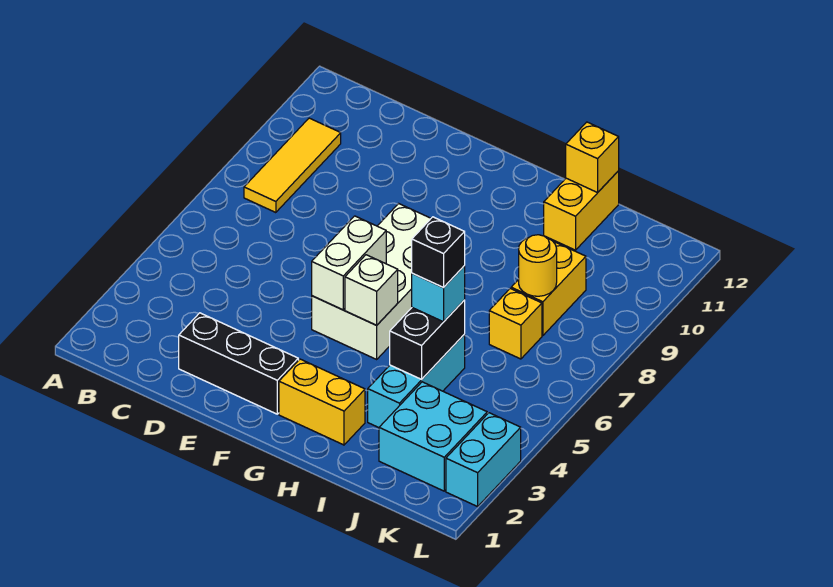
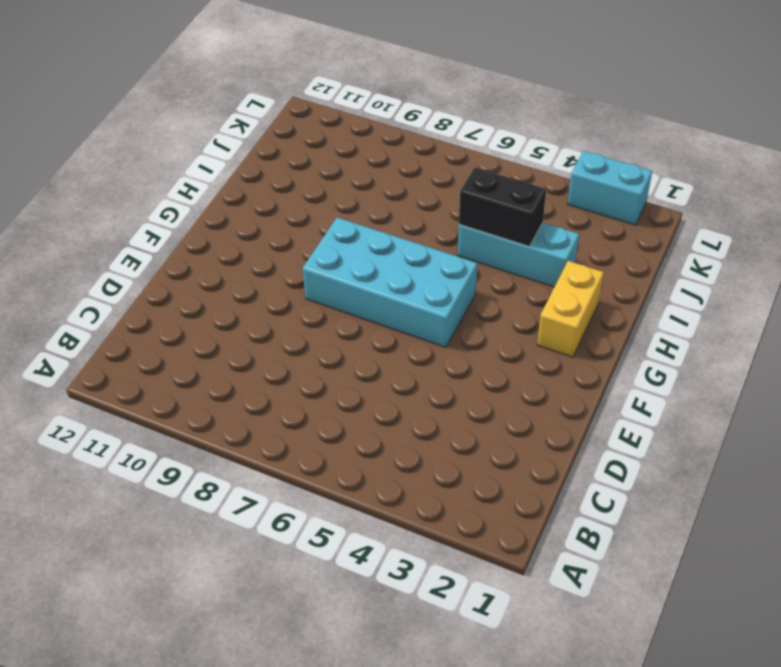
cyan brick F5:G8 level 1 -> white brick F5:G8 level 1
none -> yellow tile B8:B10 level 1
none -> black brick D2:F2 level 1
none -> yellow brick I11:I12 level 1

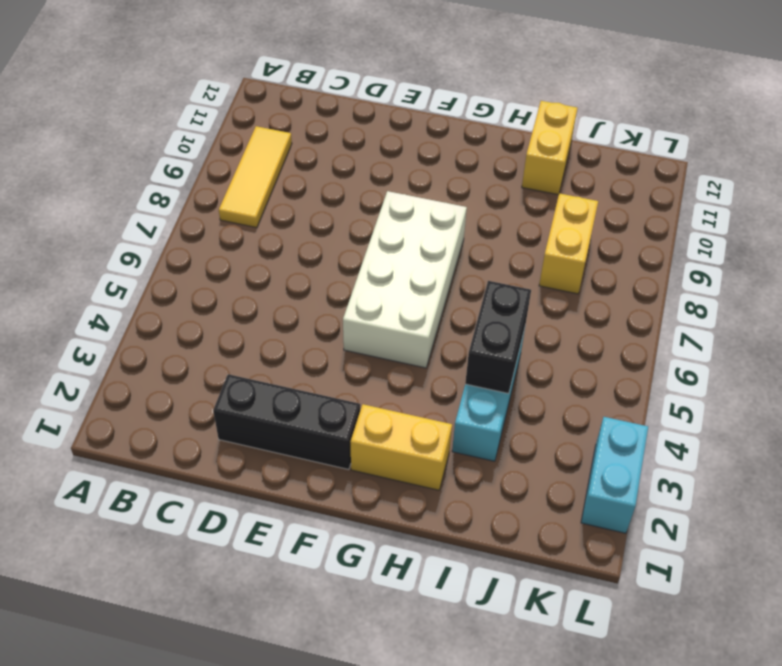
none -> cyan brick J2:K3 level 1
none -> yellow brick J7 level 1
none -> white brick F5:F6 level 2

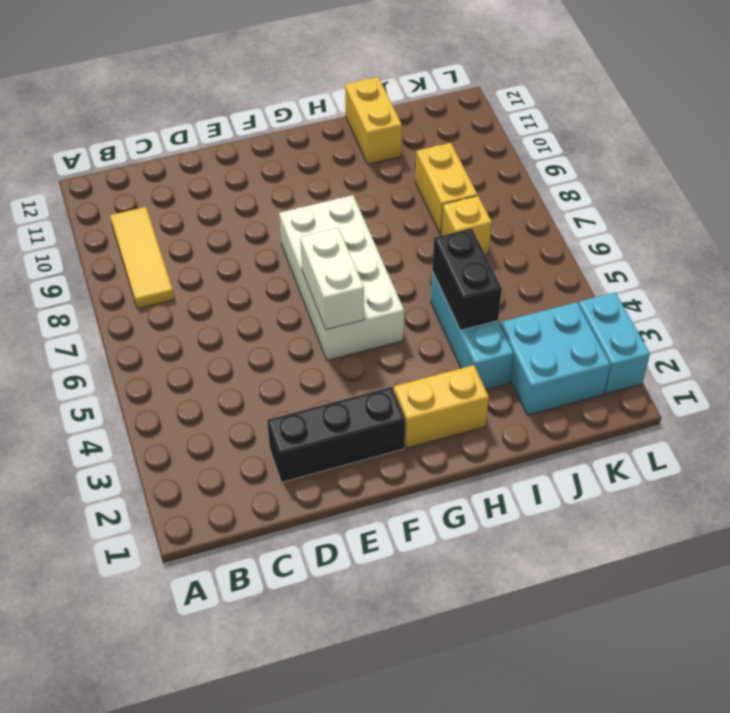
none -> white brick G5 level 2
none -> yellow brick I12 level 2
none -> yellow round brick J8 level 2

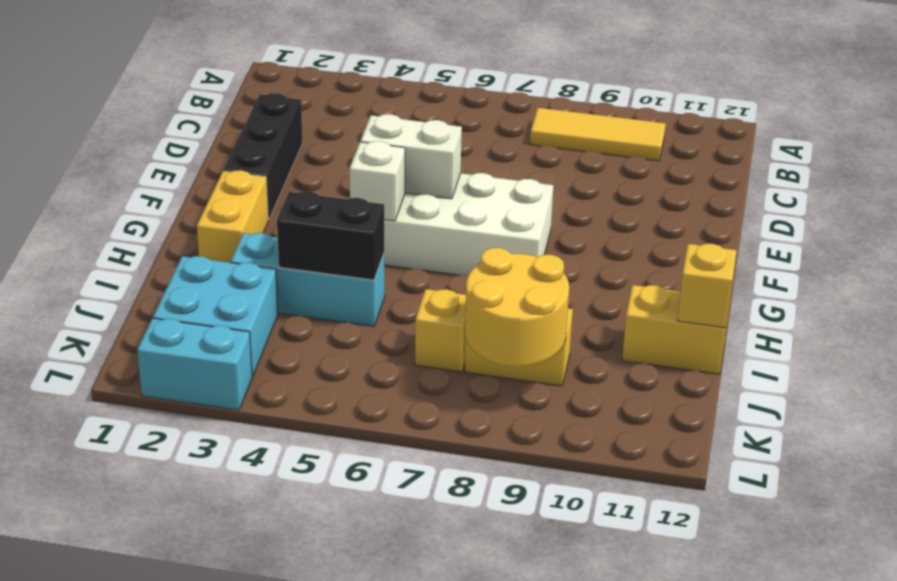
yellow round brick J8:K9 level 2 -> yellow round brick J8 level 2
none -> cyan brick I5 level 3
none -> black brick I5 level 4

